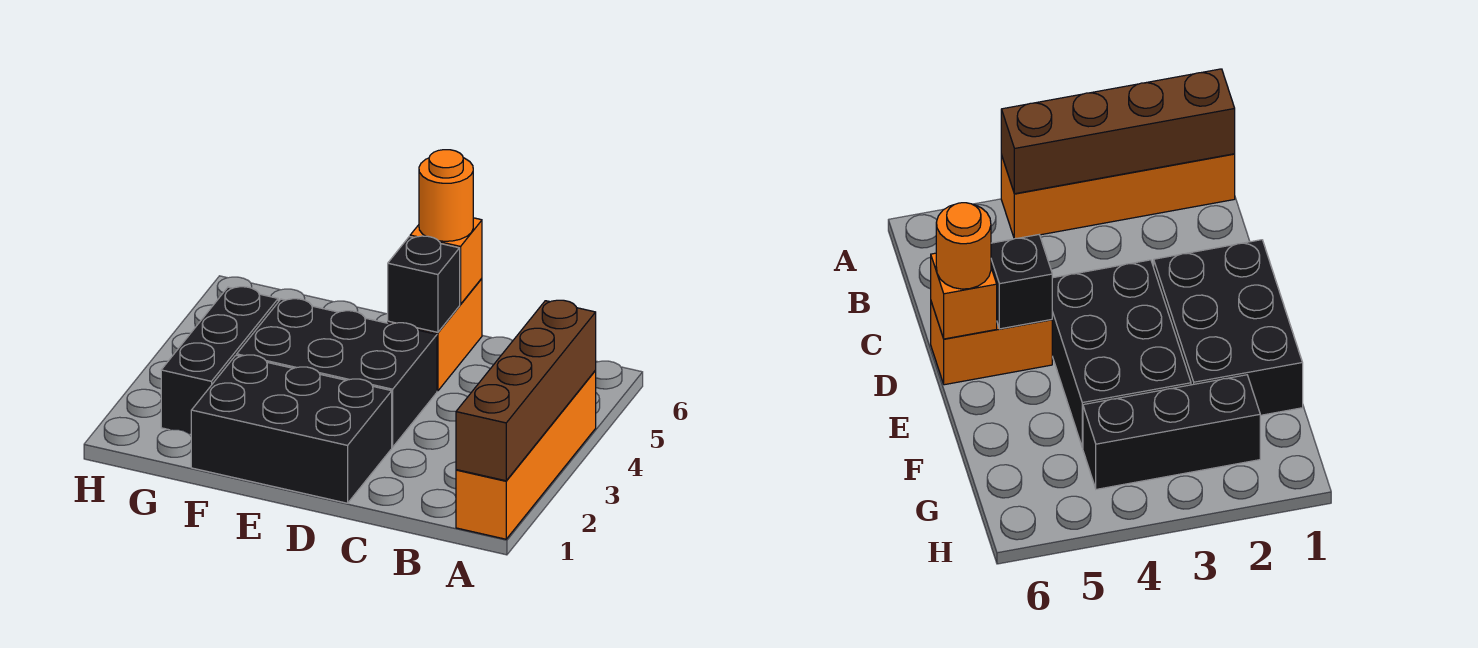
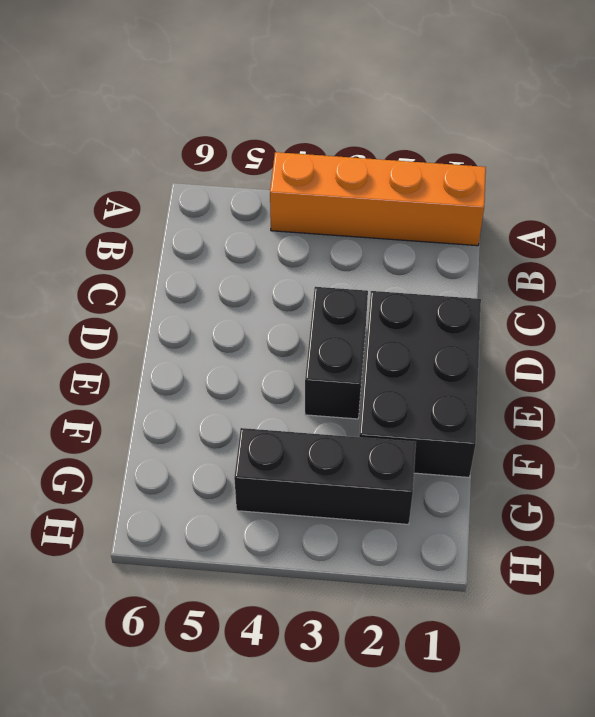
black brick D3:E3 level 1 -> black brick D3:F4 level 1
none -> orange brick D5:D6 level 1
none -> brown brick A1:A4 level 2

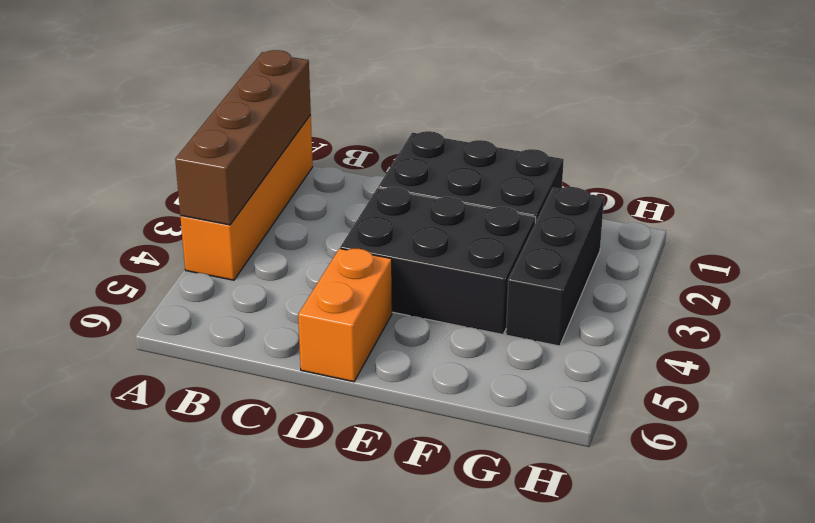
none -> black brick D5 level 2
none -> orange brick D6 level 2

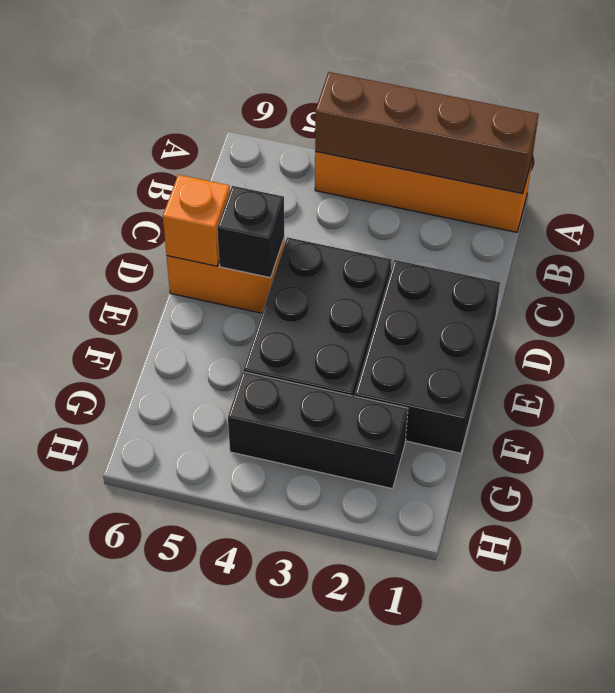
none -> orange round brick D6 level 3

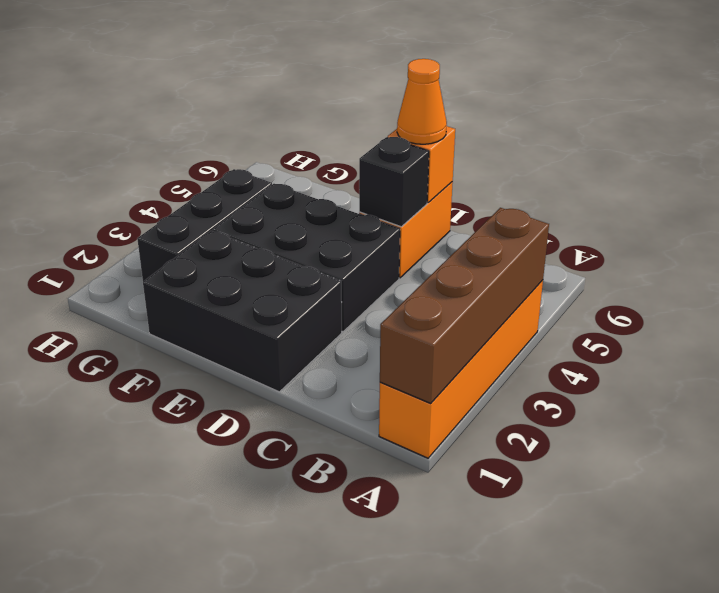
orange cone D6 level 3 -> orange round brick D6 level 3

